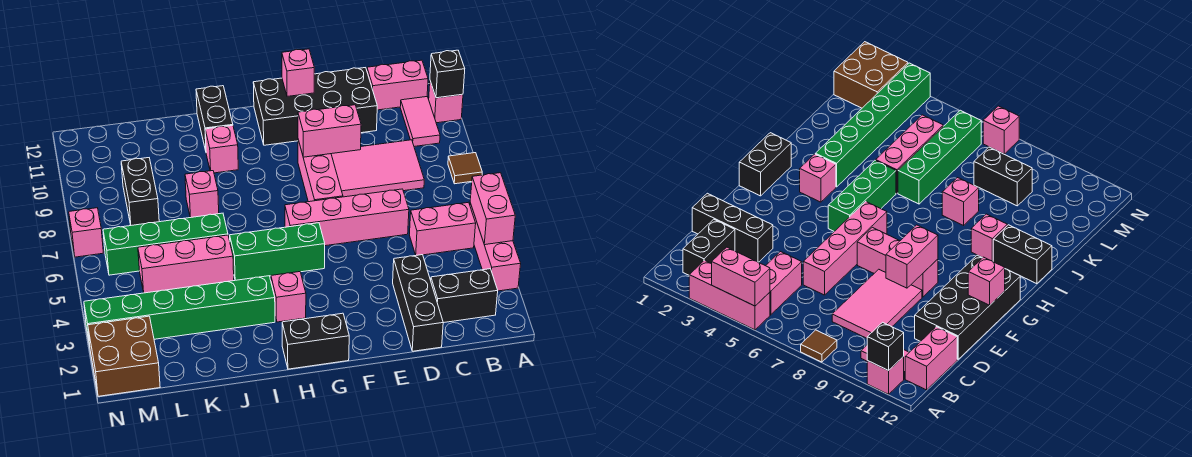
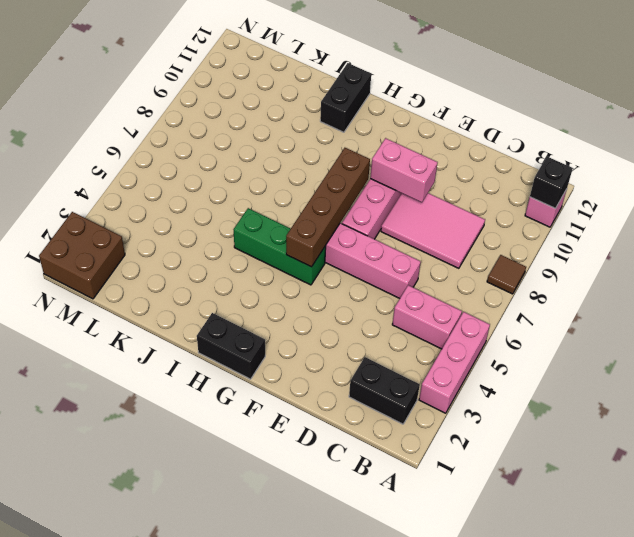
brown brick G5:G8 level 2 -> none
none -> pink tile B10:B11 level 1
none -> pink brick B12:C12 level 1
none -> black brick D1:D3 level 1

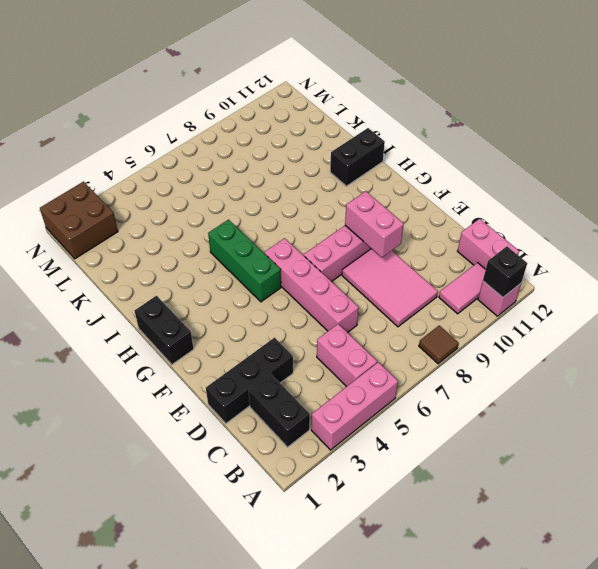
none -> black brick D11:G12 level 1
none -> pink brick H3 level 1
none -> green brick I3:N3 level 1

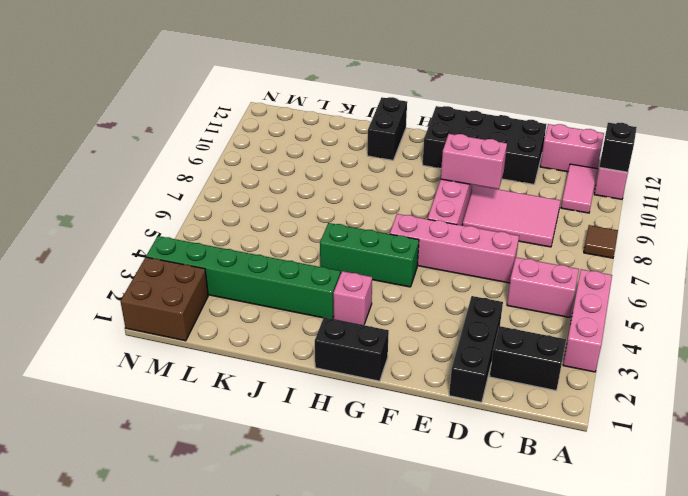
none -> pink brick I10 level 1
none -> pink brick J5:L5 level 1
none -> green brick J6:M6 level 1

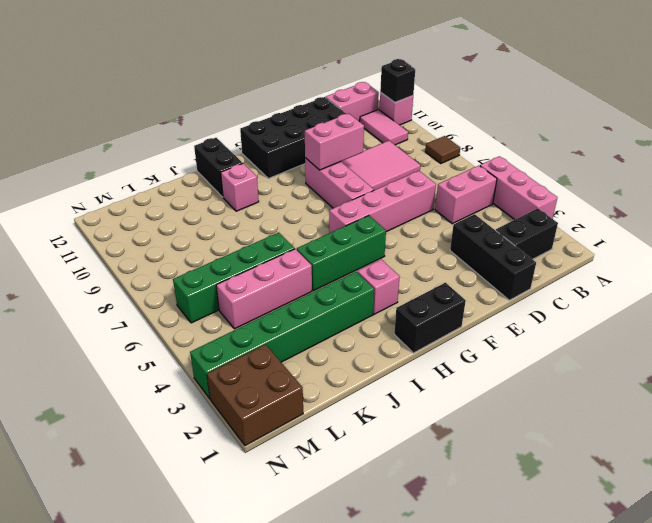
none -> pink brick J8 level 1
none -> black brick L8:L9 level 1
none -> pink brick N7 level 1

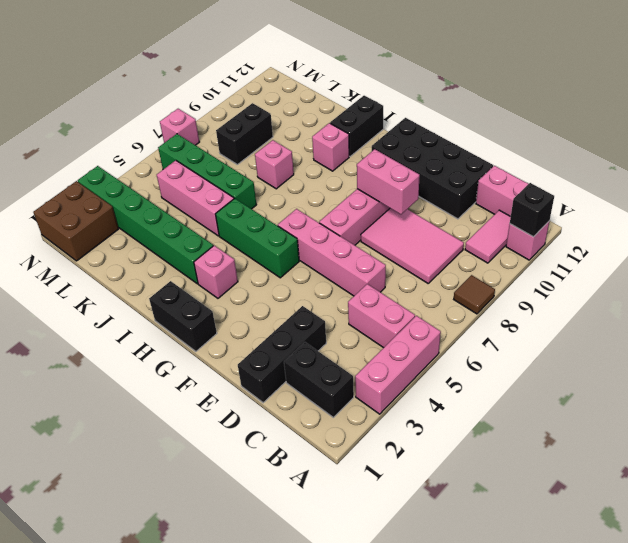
none -> pink brick A4:A5 level 2
none -> pink brick F12 level 2

